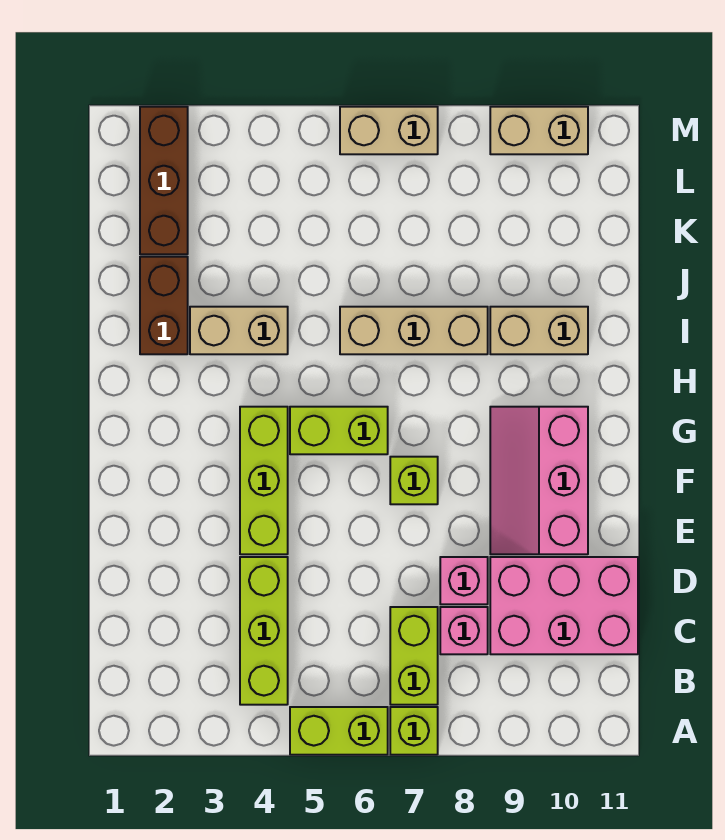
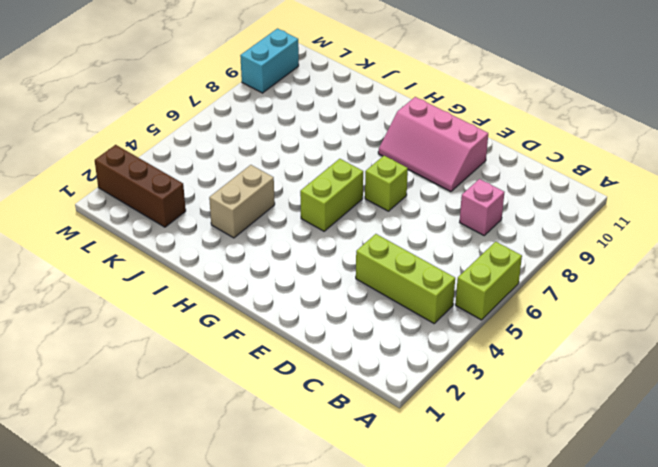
cyan brick M9:M10 level 1 -> tan brick M9:M10 level 1
none -> lime brick A7 level 1
none -> lime brick B7:C7 level 1
none -> pink brick C9:D11 level 1

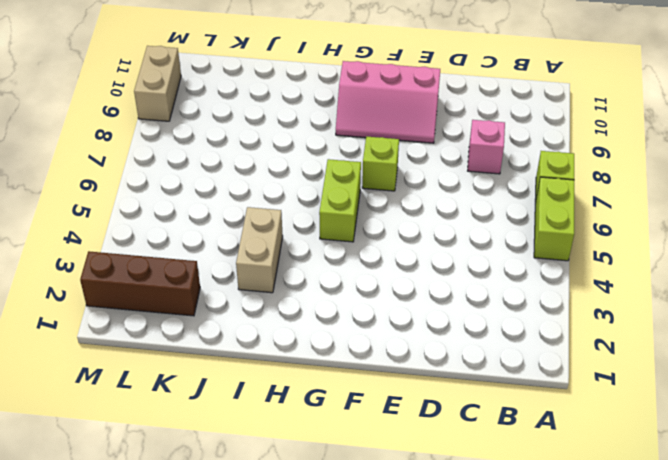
none -> lime brick B4:D4 level 1
none -> lime brick B7:C7 level 1
none -> pink brick C9:D11 level 1

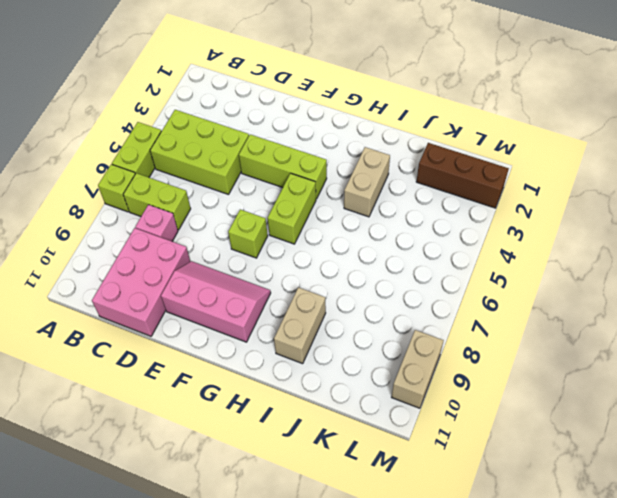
lime brick B4:D5 level 1 -> lime brick B4:D4 level 1
none -> pink brick D8 level 1
none -> brown brick I2:J2 level 1
none -> tan brick I6:I8 level 1

